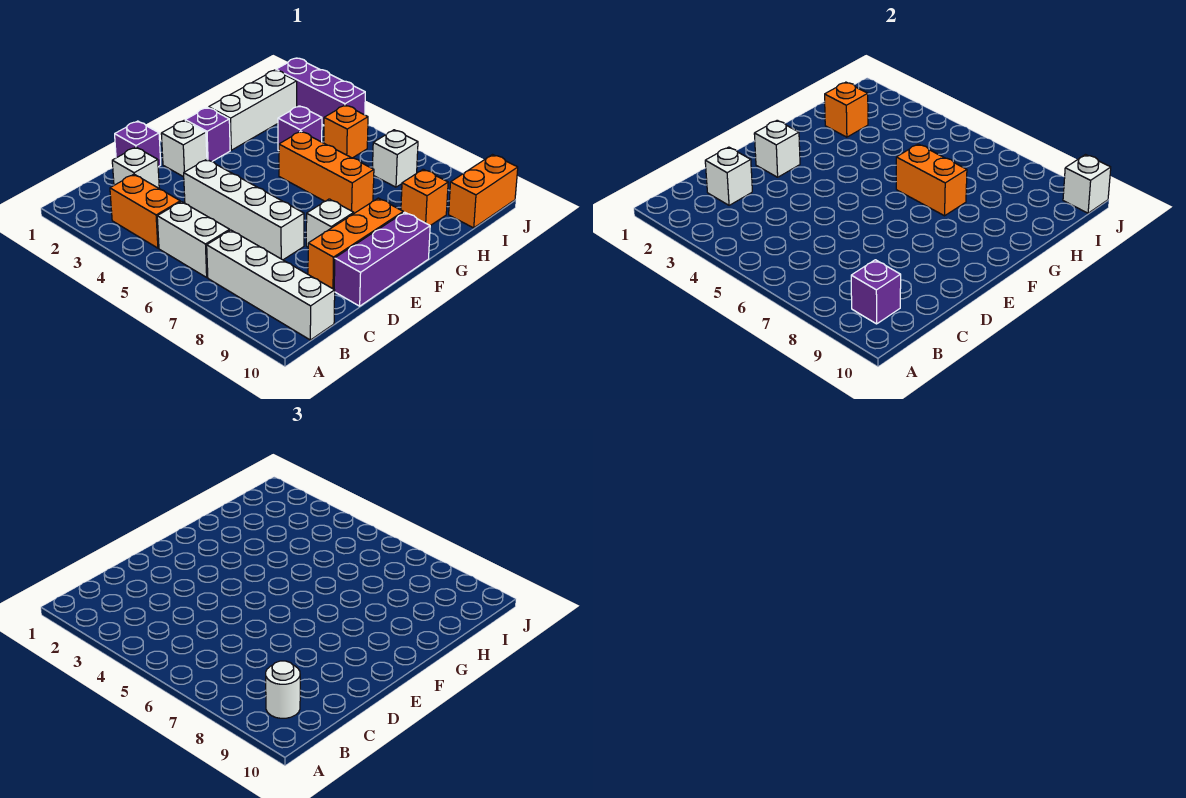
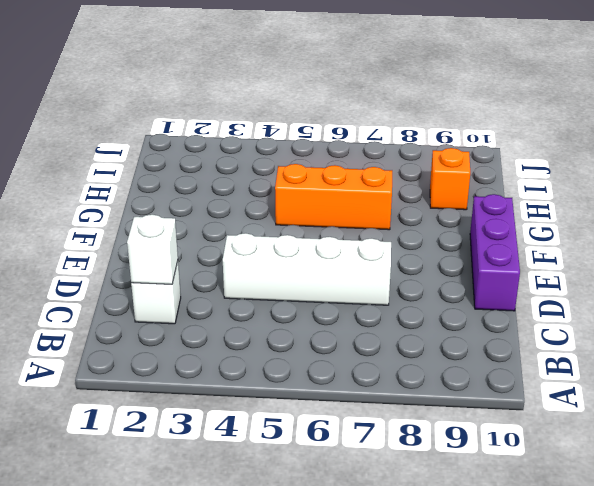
none -> orange brick B3:B4 level 1
none -> white brick B5:B6 level 1
none -> white brick B7:B10 level 1

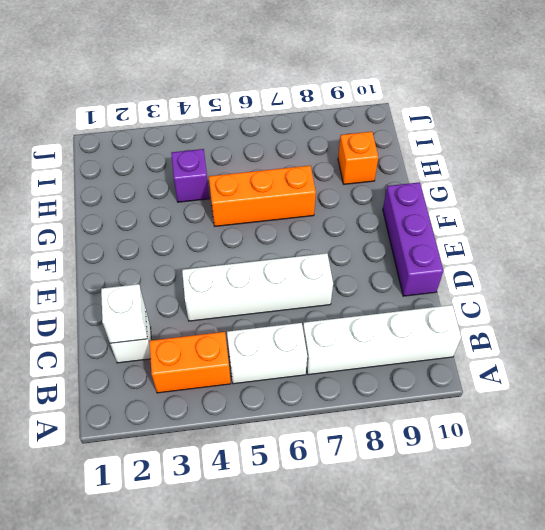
none -> purple brick D1 level 1
none -> orange brick D9:F9 level 1
none -> white brick E2 level 1

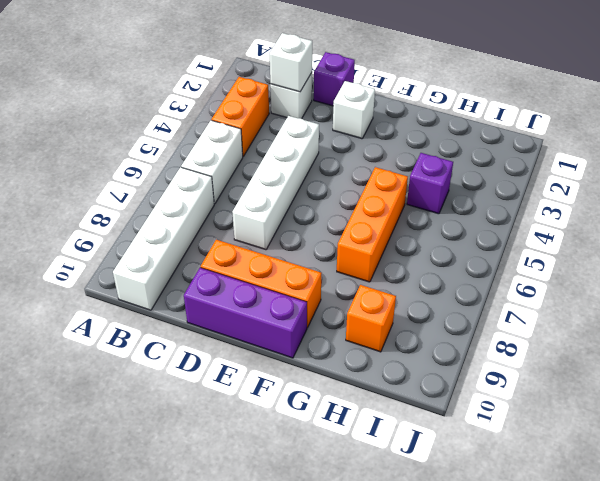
none -> white brick E8 level 1
none -> purple brick F2 level 1
none -> white brick G2:I2 level 1

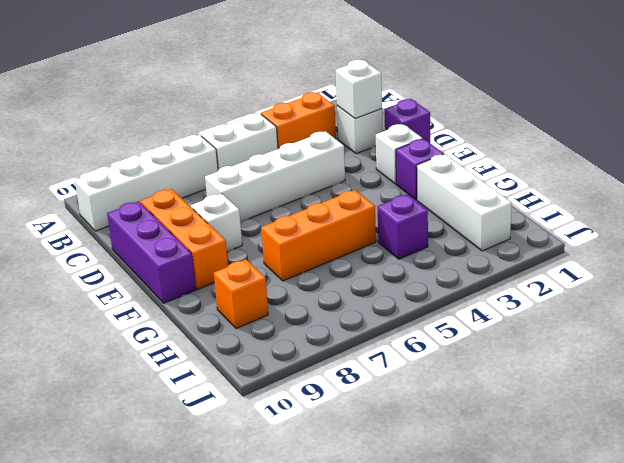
none -> orange brick I5 level 1
none -> white brick I7 level 1
none -> orange brick I10:J10 level 1

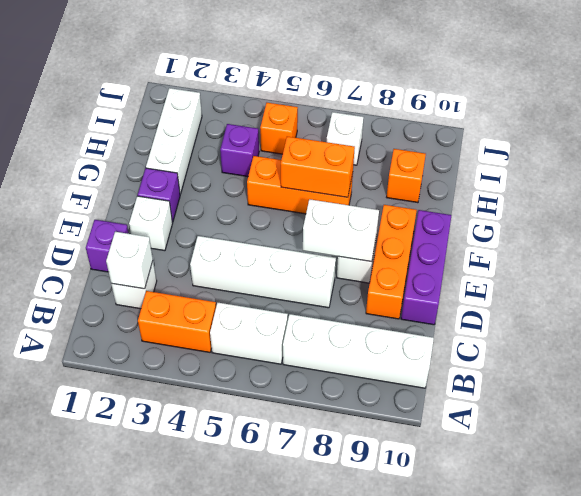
white brick E7:E8 level 2 -> none
none -> orange brick I10:J10 level 1
none -> purple brick J2:J4 level 1
none -> purple brick B9 level 2

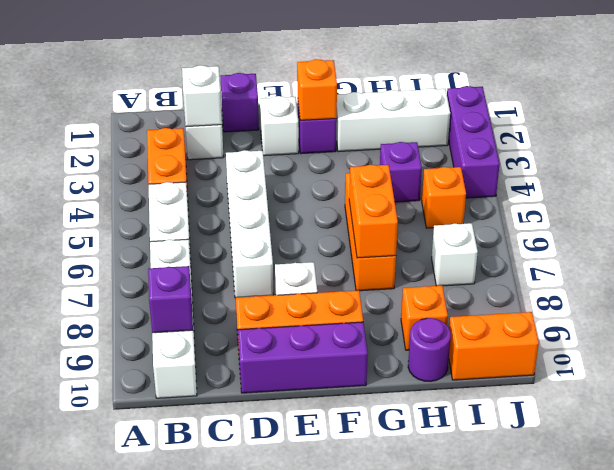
orange brick F2 level 2 -> orange brick H2 level 2
purple round brick H10 level 1 -> none
none -> white brick E2 level 2
none -> white brick J10 level 2
none -> white round brick B9 level 3

